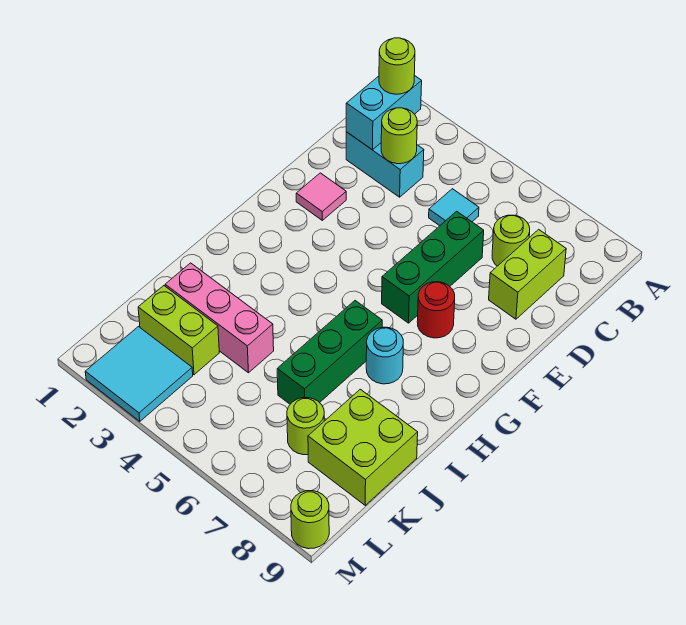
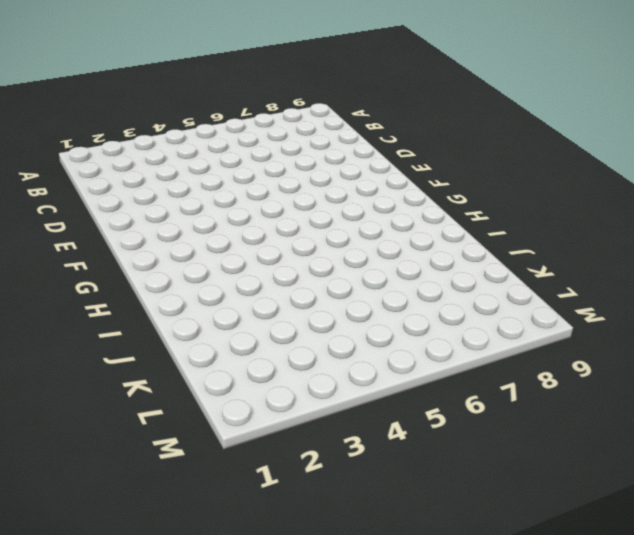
none -> cyan brick C2:C3 level 1
none -> cyan tile C5 level 1
none -> lime round brick C7 level 1

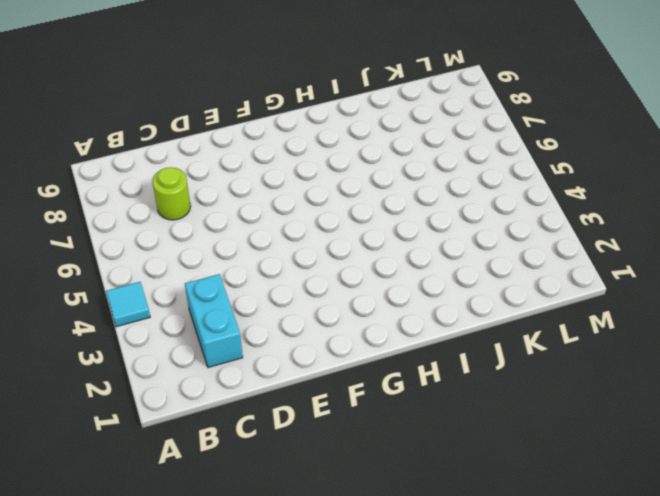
cyan tile A4 level 1 -> cyan tile C5 level 1
none -> lime brick C8:D8 level 1
none -> green brick D6:F6 level 1
none -> pink tile E2 level 1

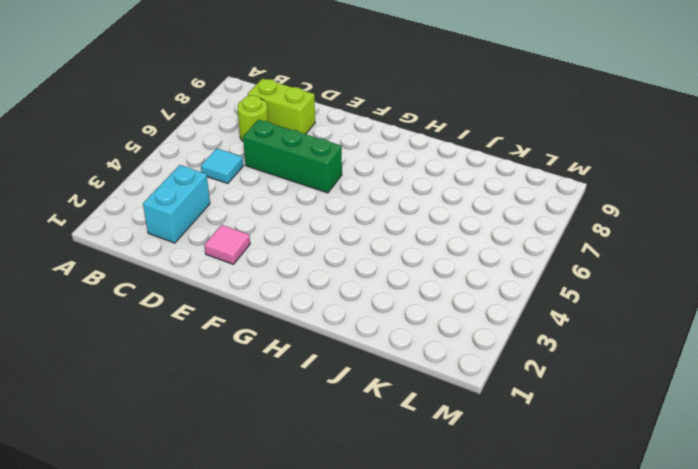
none -> red round brick F7 level 1
none -> green brick H6:J6 level 1
none -> cyan round brick H7 level 1

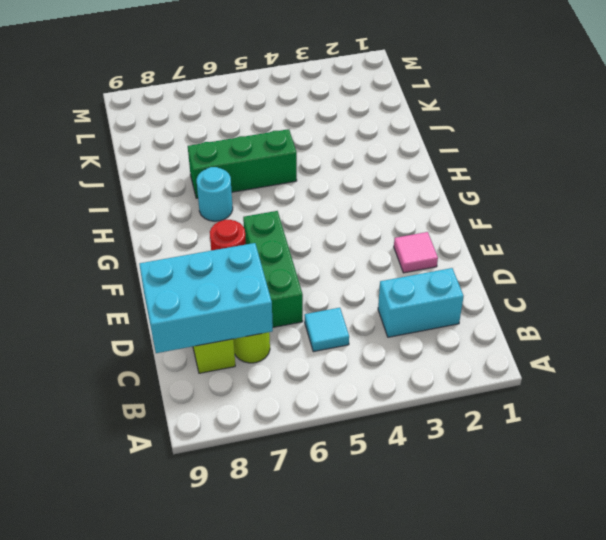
cyan brick C7:D9 level 2 -> none
green brick I5:I7 level 1 -> green brick H6:J6 level 1
none -> pink brick J2:J4 level 1
none -> lime brick J8:K9 level 1
none -> lime brick K2:K3 level 1

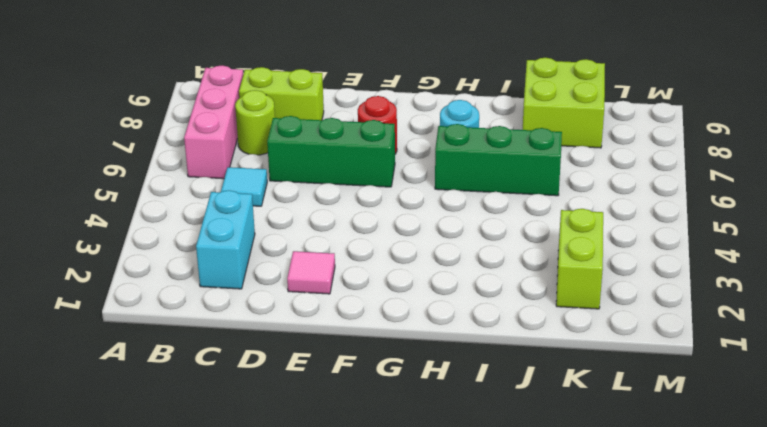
pink brick B6:B8 level 1 -> pink brick J2:J4 level 1
none -> lime round brick K7 level 1
none -> cyan tile L2:M3 level 1
none -> lime round brick M9 level 1

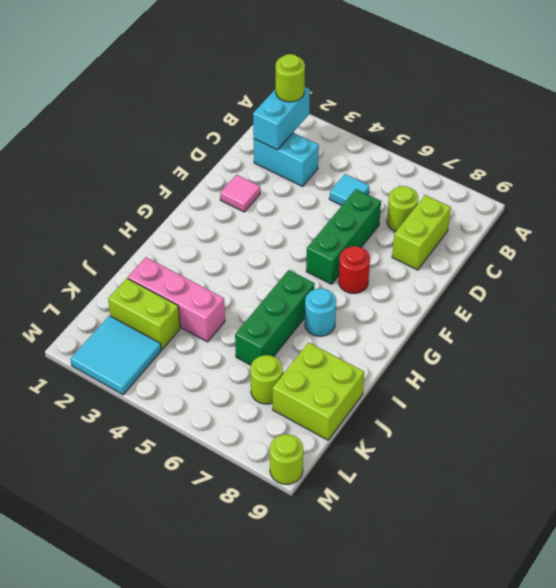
none -> lime round brick C3 level 2

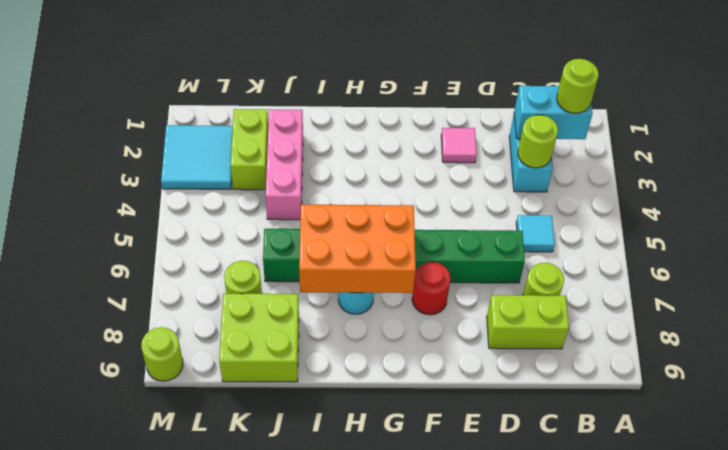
orange brick G6:I7 level 2 -> none

